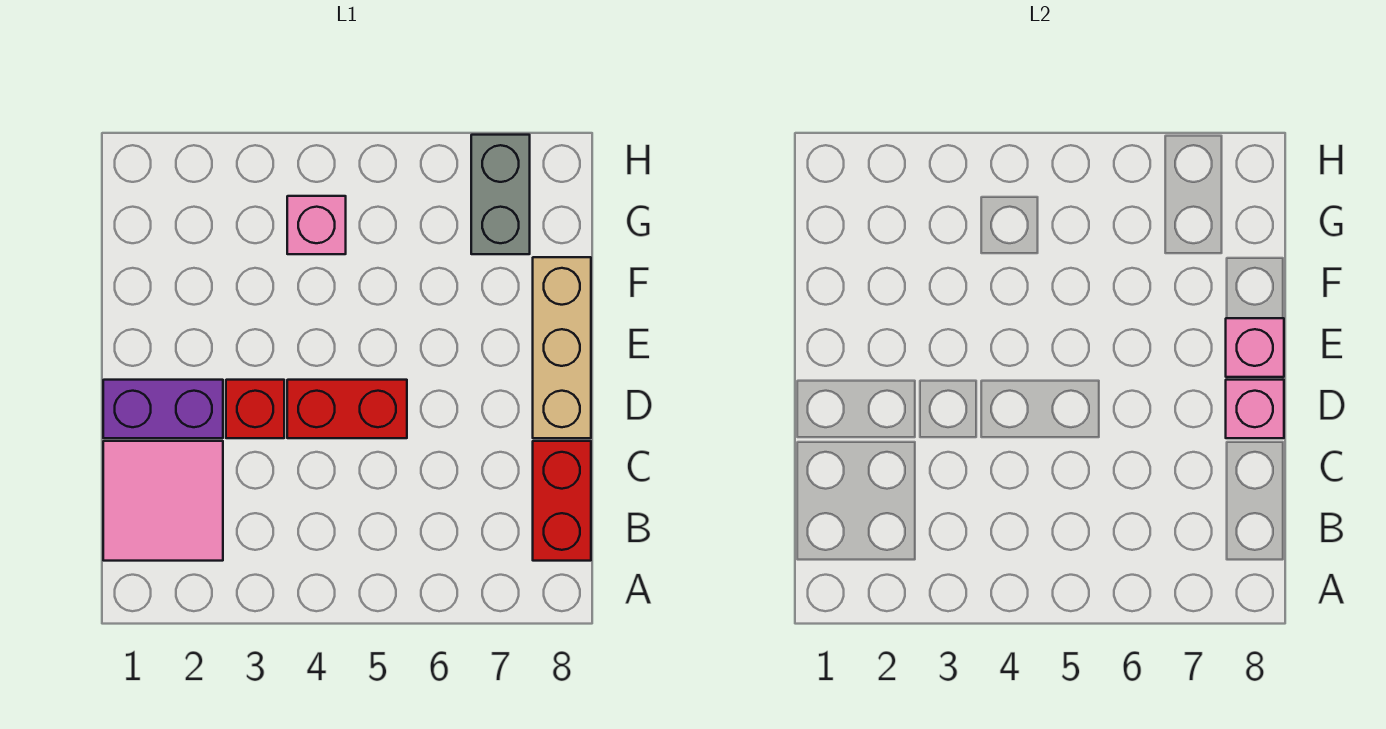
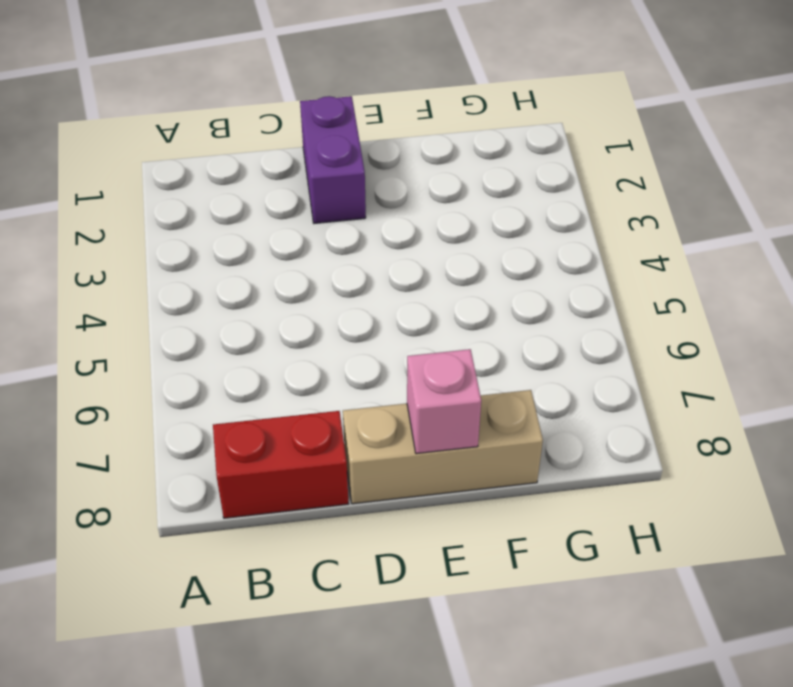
none -> pink tile B1:C2 level 1
none -> red brick D3 level 1

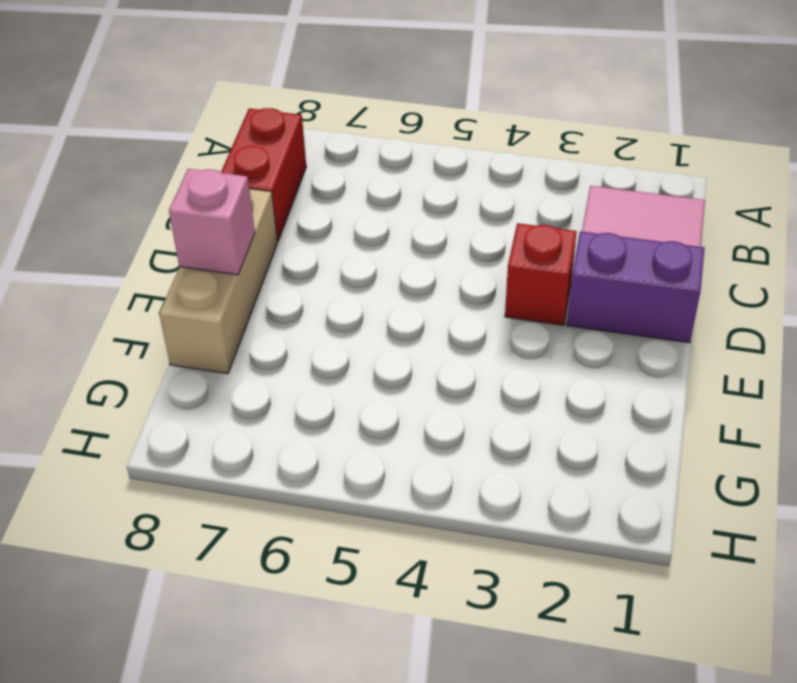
none -> red brick D4:D5 level 1
none -> pink brick G4 level 1

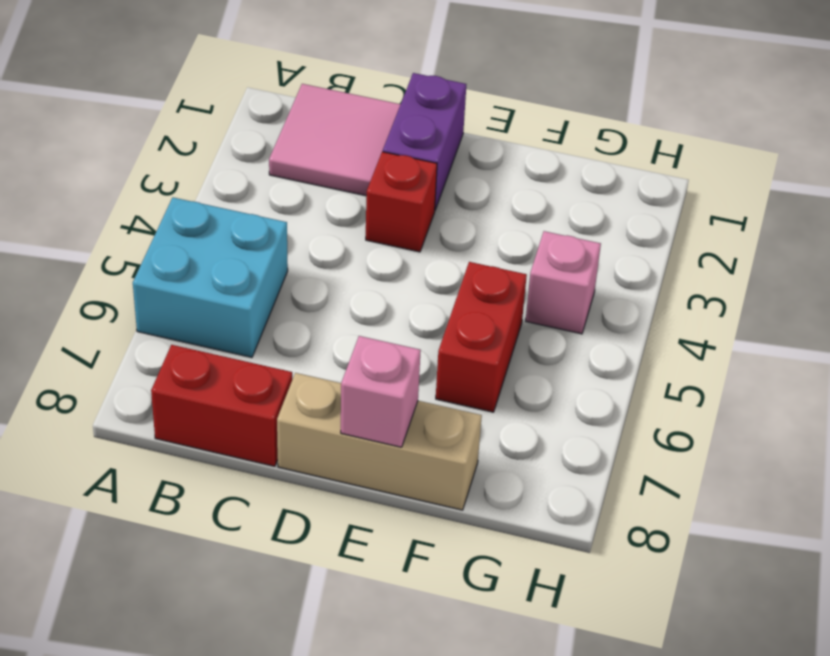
cyan brick A5:B6 level 1 -> none
red brick F5:F6 level 1 -> red brick D4:D5 level 1
none -> grey brick G7:H7 level 1
none -> pink brick D8 level 2

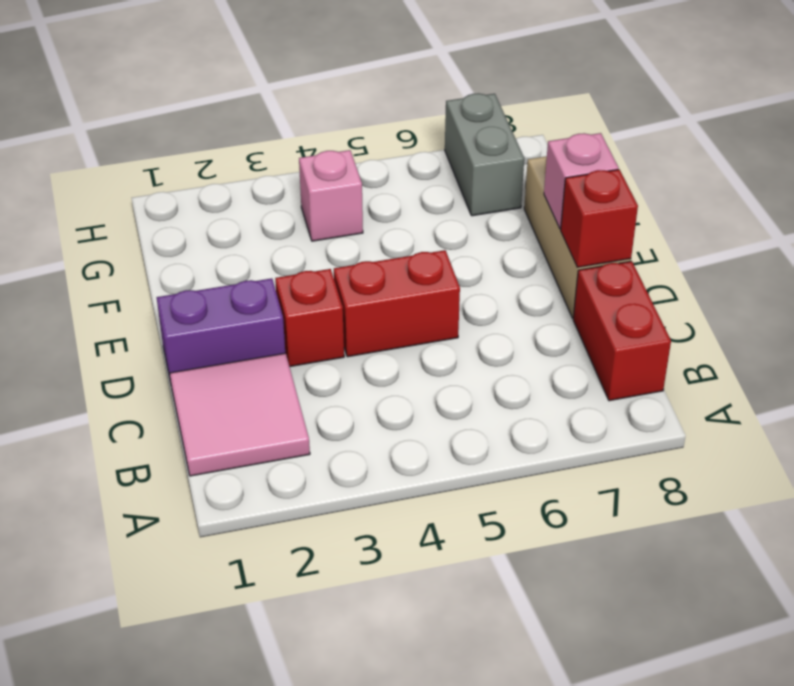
red brick D8 level 2 -> pink brick D8 level 2

